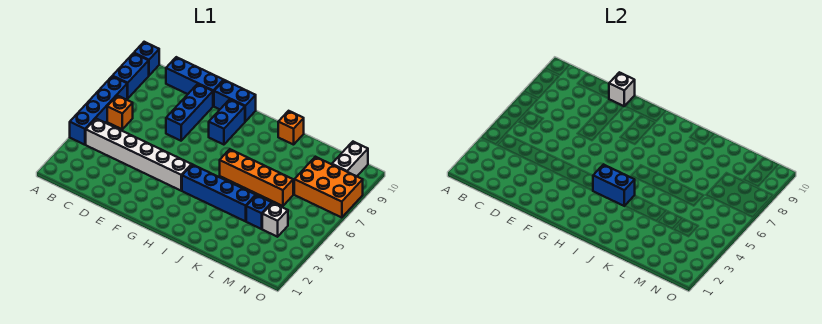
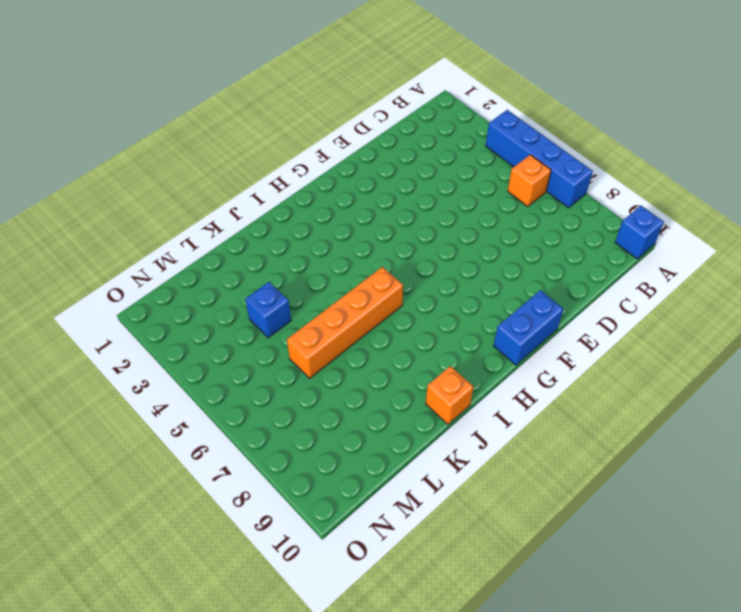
none -> blue brick A8:A9 level 1
none -> white brick B4:G4 level 1
none -> blue brick C10:E10 level 1

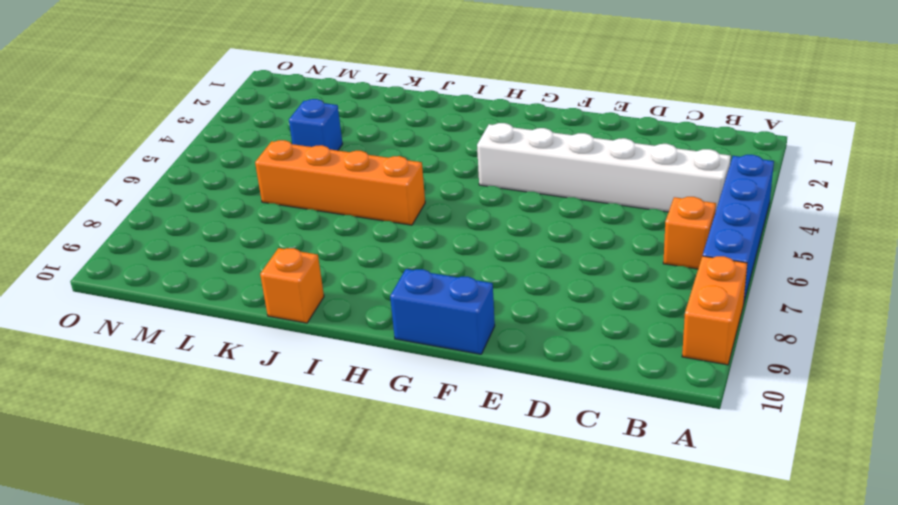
orange brick A8:A9 level 1 -> blue brick A8:A9 level 1
none -> blue brick A10 level 1
none -> blue brick C10:E10 level 1
none -> blue brick E7:E9 level 1

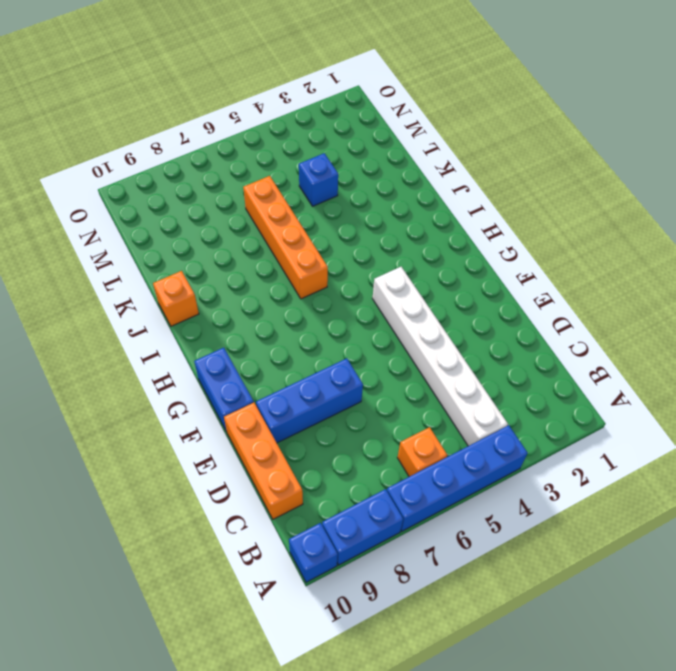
orange brick C10:E10 level 1 -> blue brick C10:E10 level 1
none -> blue brick G8:G9 level 1
none -> blue brick H4:K4 level 1
none -> white brick M4 level 1

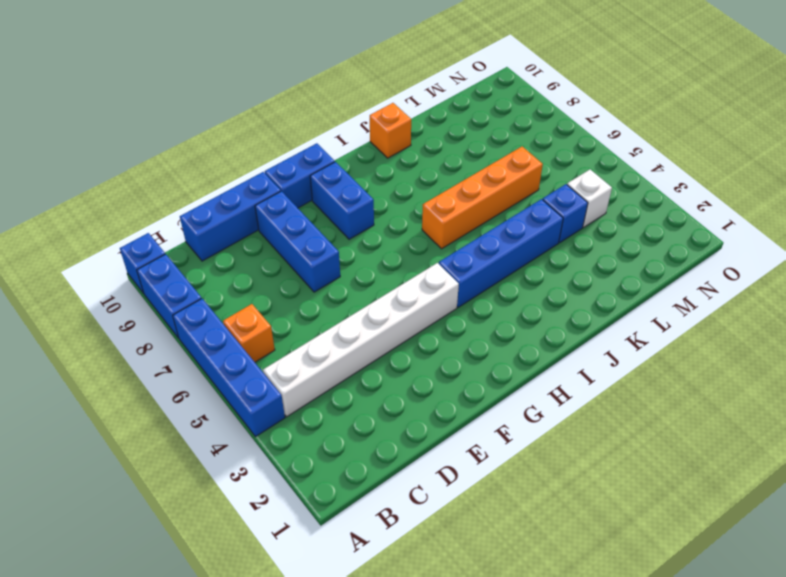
none -> orange brick M7:O8 level 1
none -> white brick N9:N10 level 1
none -> white brick E10 level 2

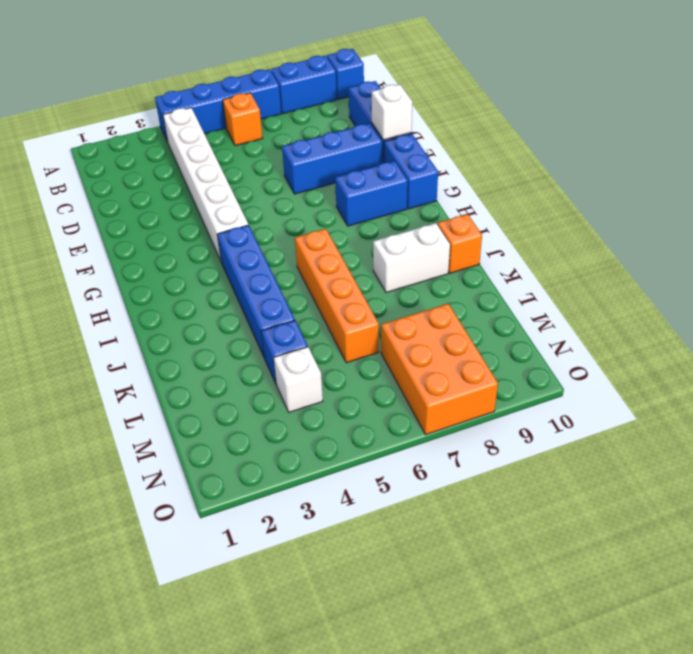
white brick J8:J9 level 1 -> white brick N9:N10 level 1
none -> blue brick H4:I4 level 2

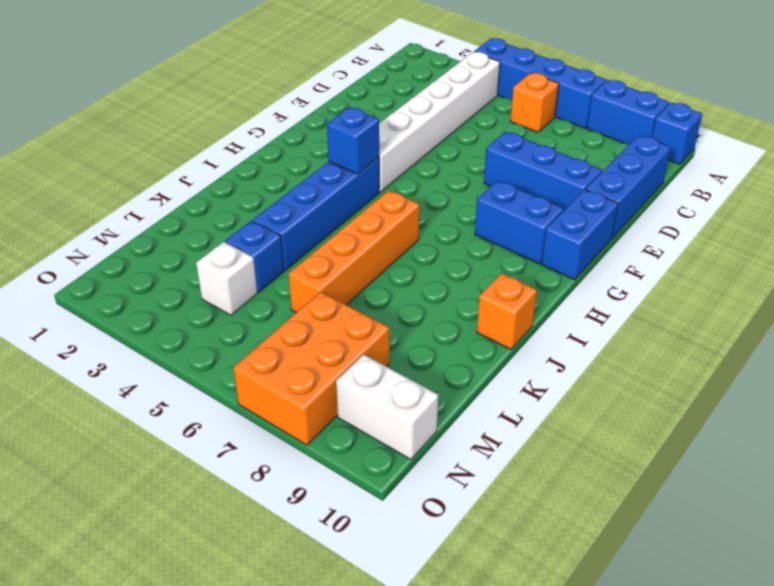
blue brick H4 level 2 -> blue brick H4:I4 level 2
none -> white brick E10 level 2

